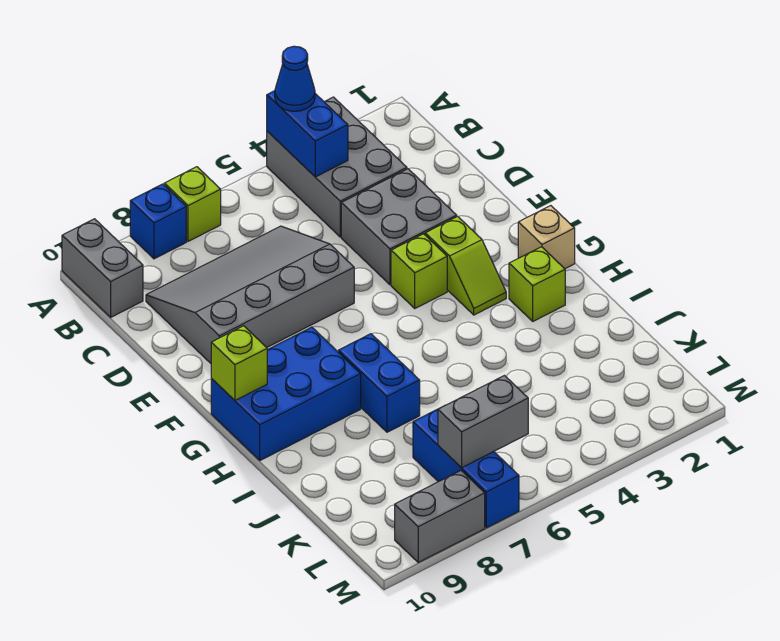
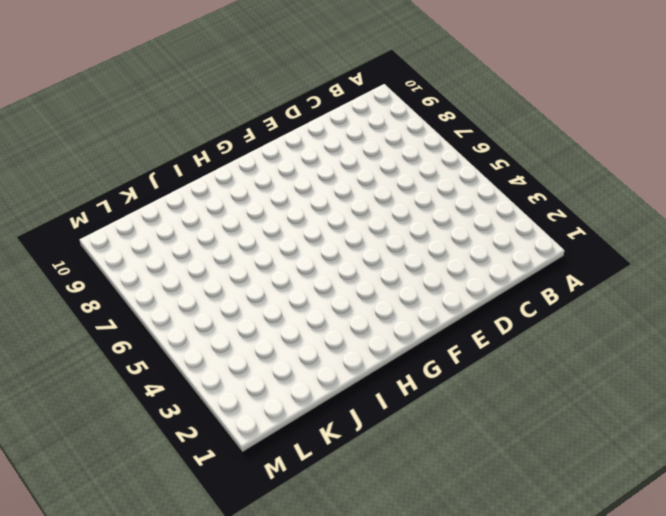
none -> grey brick A3:C4 level 1
none -> lime brick A7 level 1
none -> blue brick A8 level 1

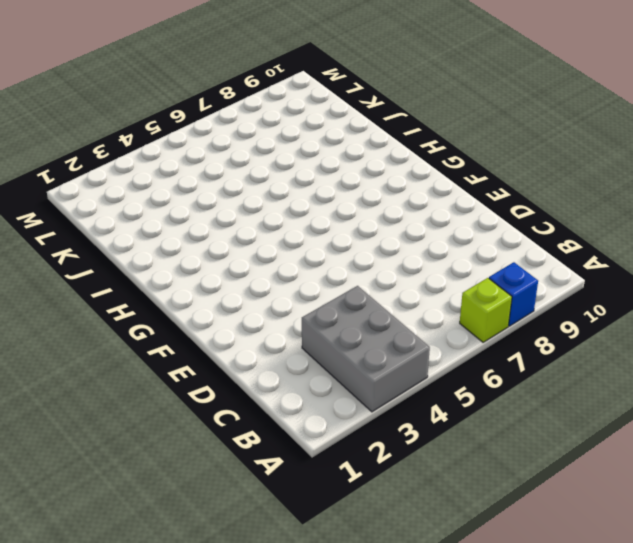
none -> grey brick A10:B10 level 1
none -> grey slope C6:E9 level 1 top E
none -> grey brick D3:E4 level 1

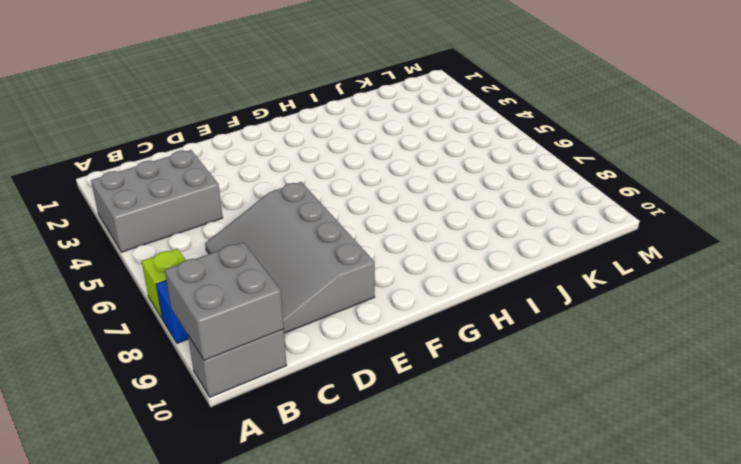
grey brick A9:B10 level 2 -> grey brick D3:E4 level 1
none -> lime slope F3:G3 level 1 top F
none -> lime brick F4 level 1
none -> tan brick G1 level 1

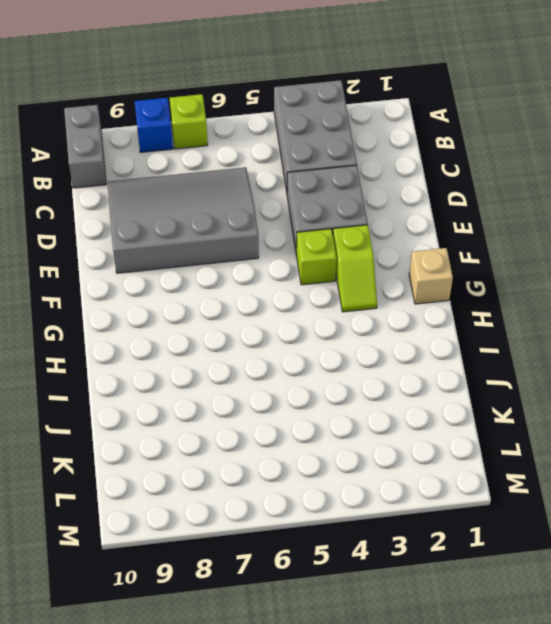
none -> blue brick G8:H10 level 1
none -> lime brick H2 level 1
none -> blue brick H7:I7 level 1

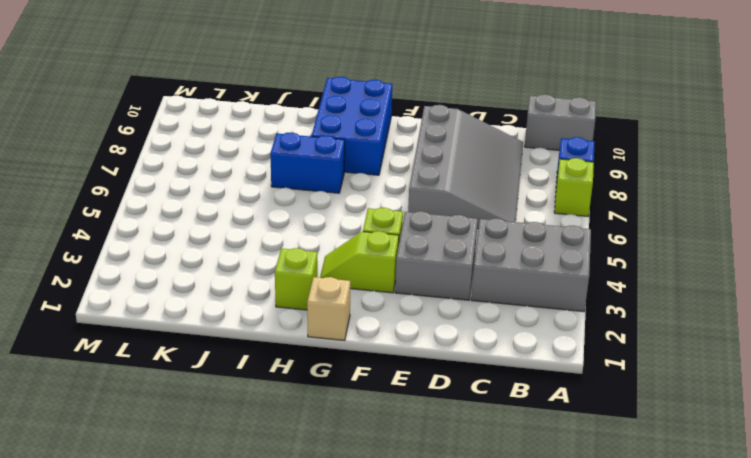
none -> blue brick K7:M7 level 1
none -> grey brick M8:M9 level 1
none -> blue brick A4:B4 level 2

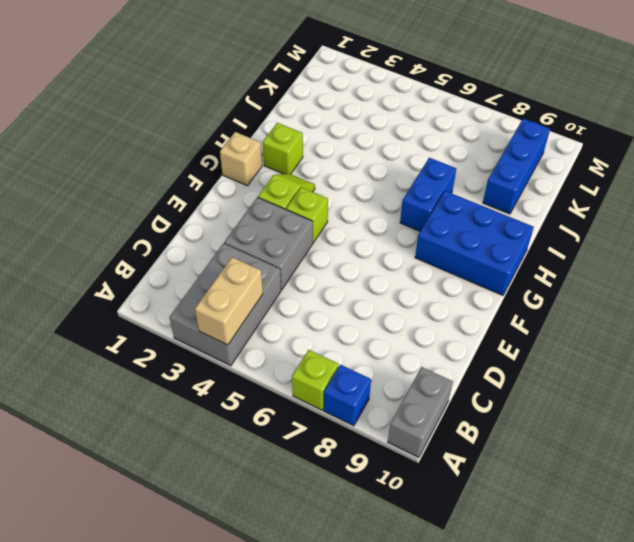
tan brick A4:B4 level 2 -> blue brick A4:B4 level 2
blue brick J9:L9 level 1 -> blue brick K7:M7 level 1
none -> grey slope C6:E9 level 1 top E
none -> grey brick M8:M9 level 1
none -> lime brick G10 level 2

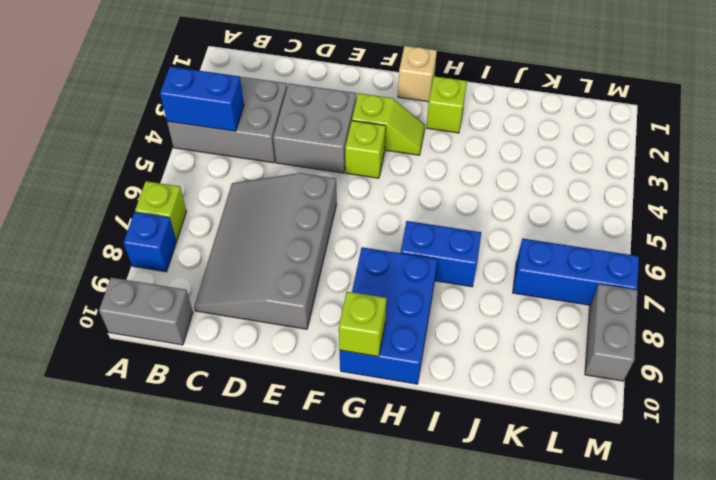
none -> grey brick L6:L7 level 2
none -> blue cone A4 level 3

